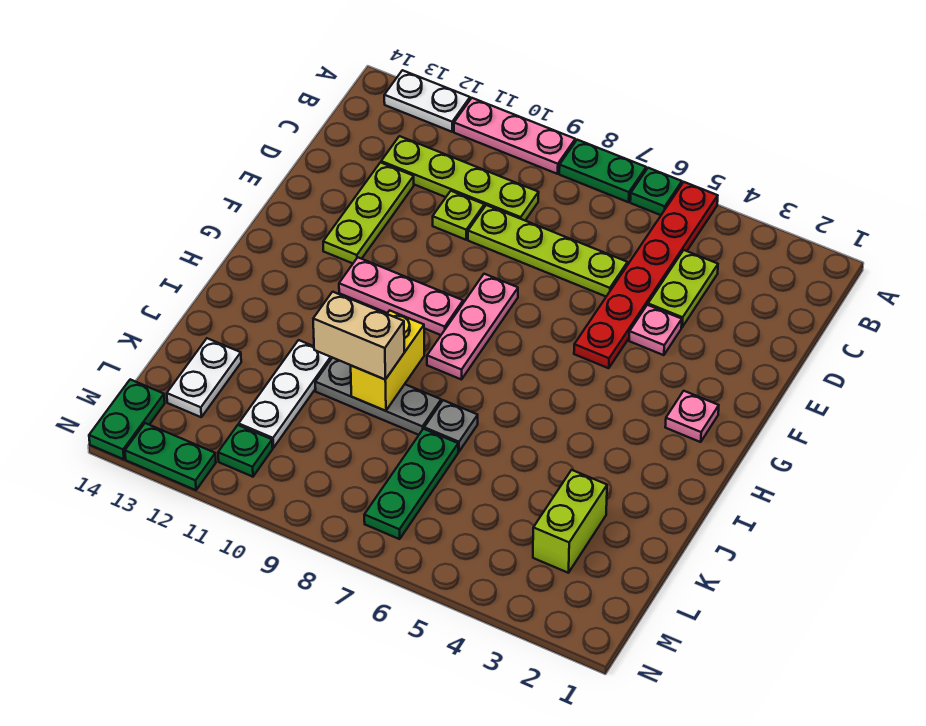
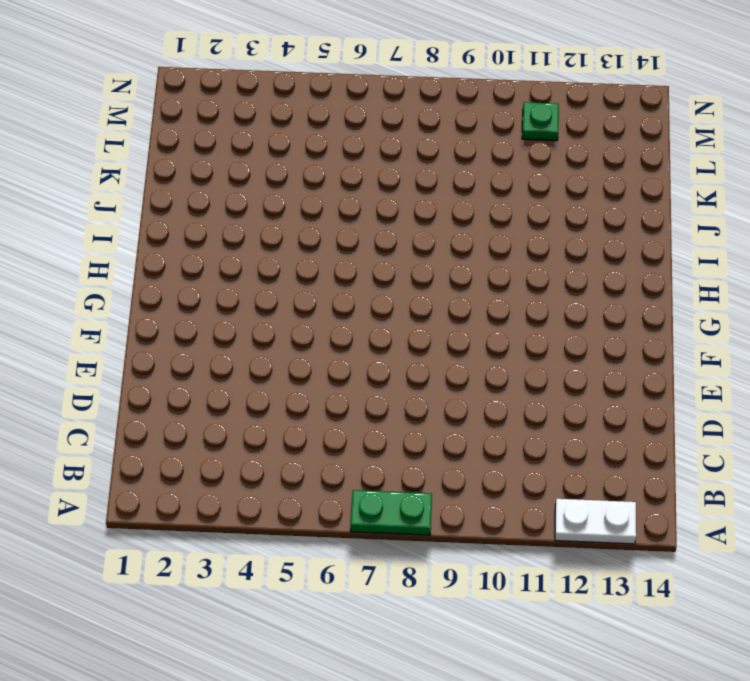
none -> red plate A5:F5 level 1
none -> green plate A6 level 1
none -> pink plate A9:A11 level 1

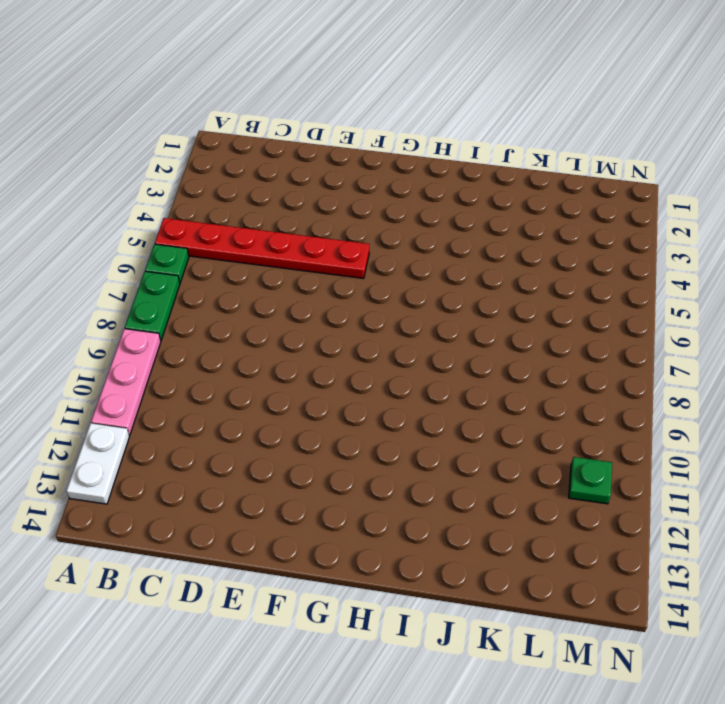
none -> lime plate C4:D4 level 1
none -> lime plate C9:C12 level 1
none -> lime plate D6:D9 level 1

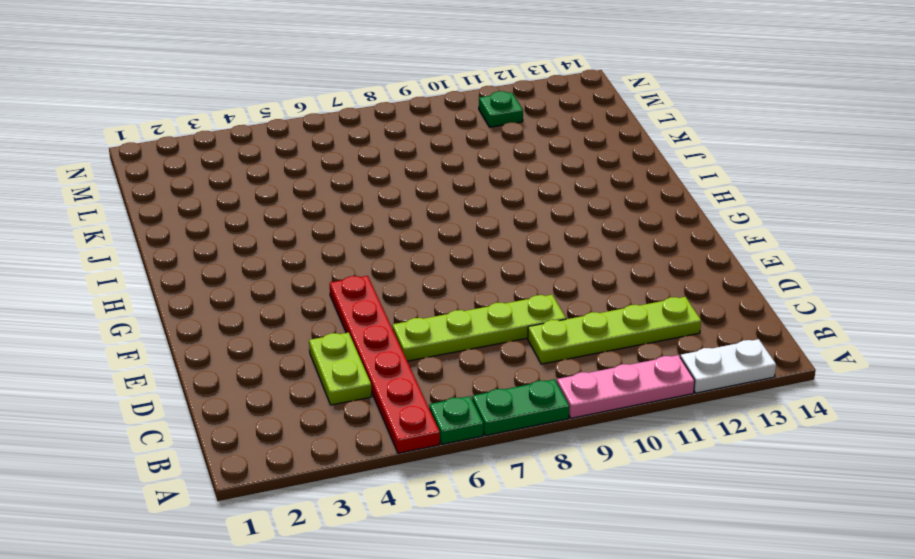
none -> lime plate D10 level 1
none -> lime plate D12:F12 level 1
none -> pink plate E4 level 1

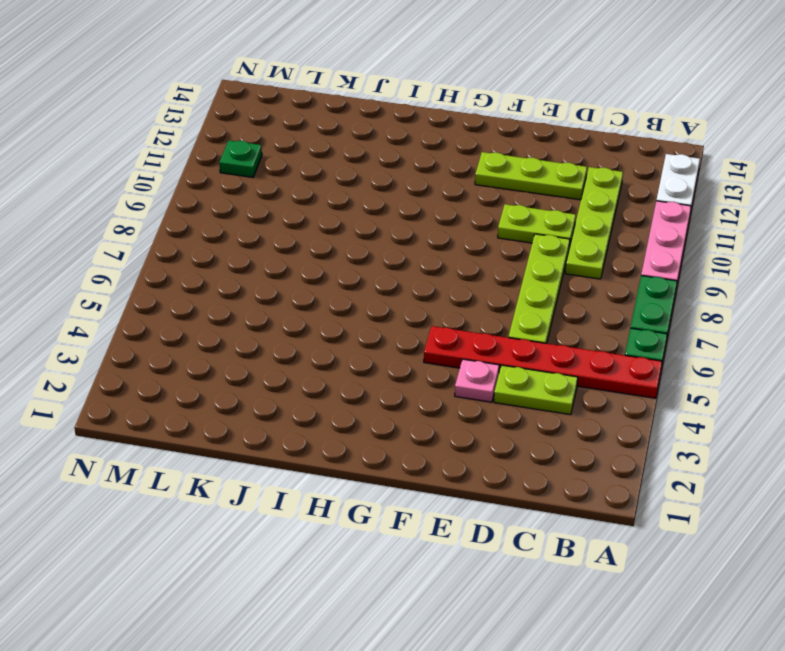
lime plate D10:E10 level 1 -> lime plate D10 level 1
none -> pink plate F8:H8 level 1
none -> pink plate G2 level 1
none -> pink plate G9:G11 level 1

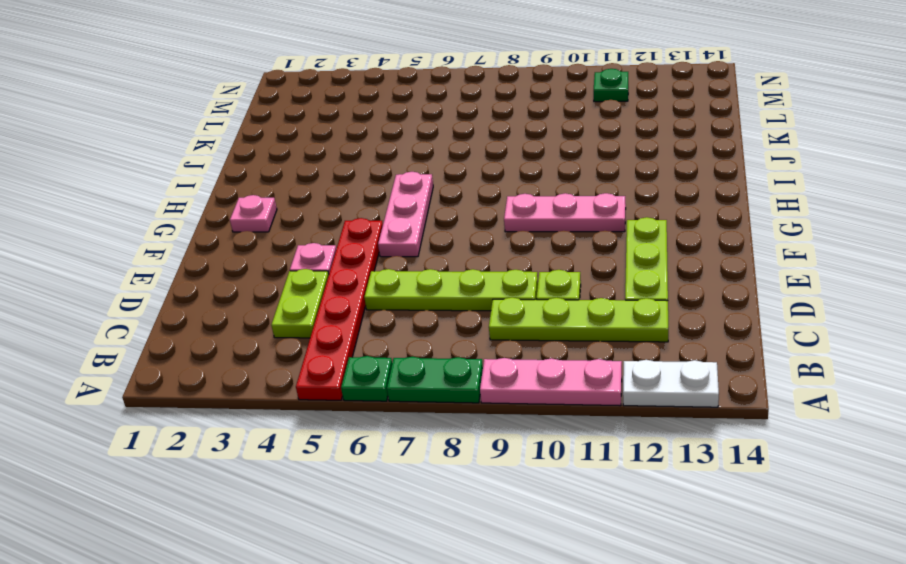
pink plate F6:H6 level 1 -> pink plate F8:H8 level 1
none -> grey plate J7 level 1
none -> grey plate J8:J10 level 1
none -> white plate J11:L11 level 1

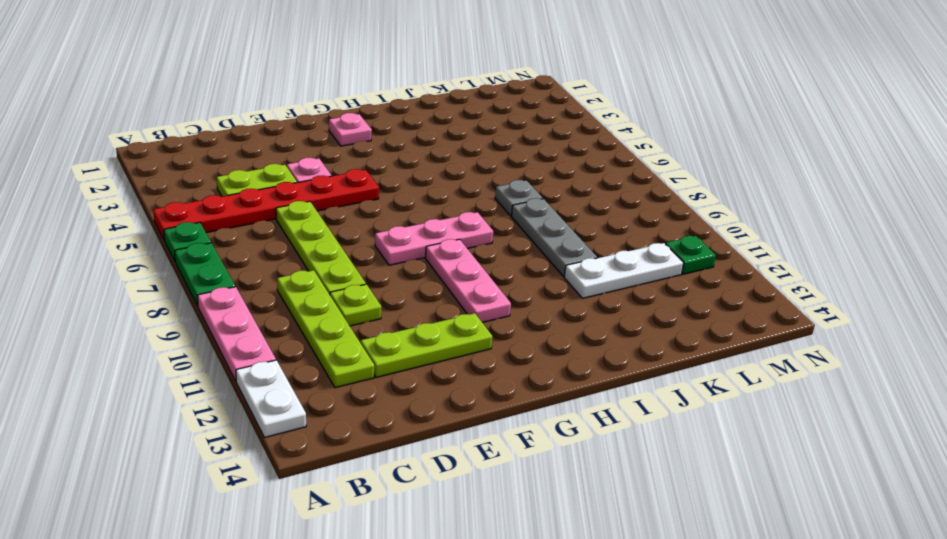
none -> lime brick K3:L3 level 1
none -> green plate K7:M7 level 1
none -> white plate K13:L13 level 1

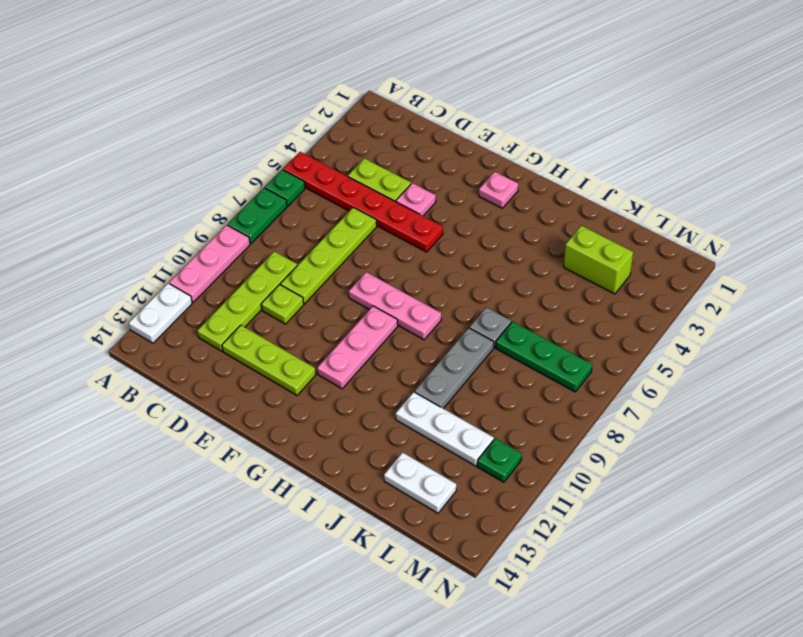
none -> green plate M14:N14 level 1
none -> green plate N12:N13 level 1
none -> yellow brick I9:J9 level 2

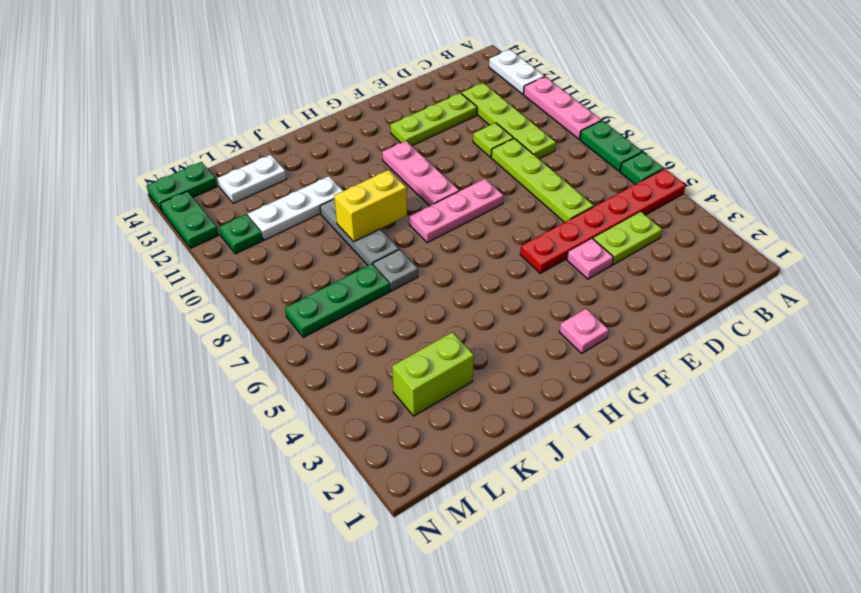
none -> tan brick J9:J10 level 3

